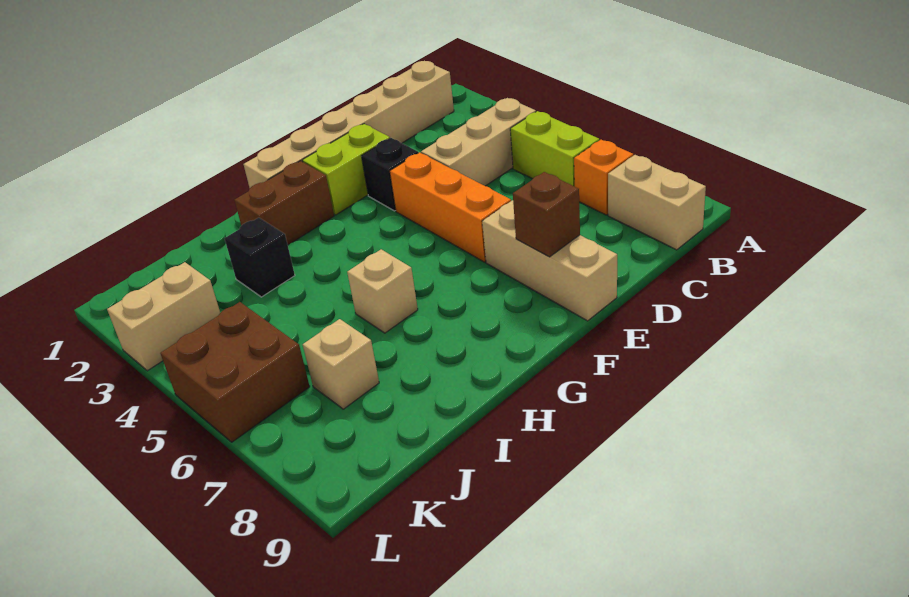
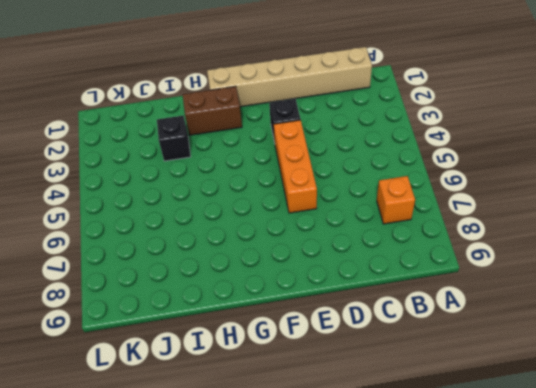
none -> tan brick B4:D4 level 1
none -> lime brick B5:B6 level 1
none -> tan brick B8:B9 level 1

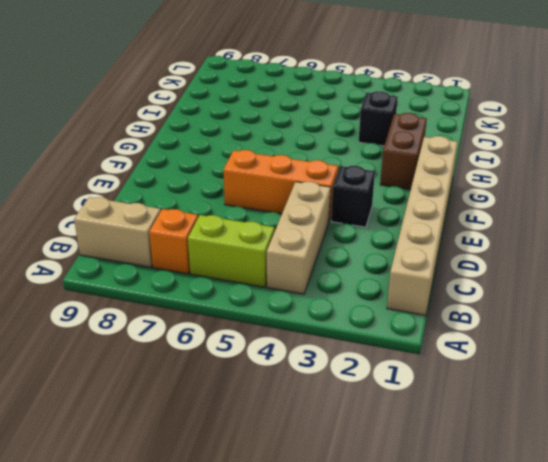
none -> lime brick E2:F2 level 1
none -> tan brick E7:E9 level 1
none -> tan brick H6 level 1

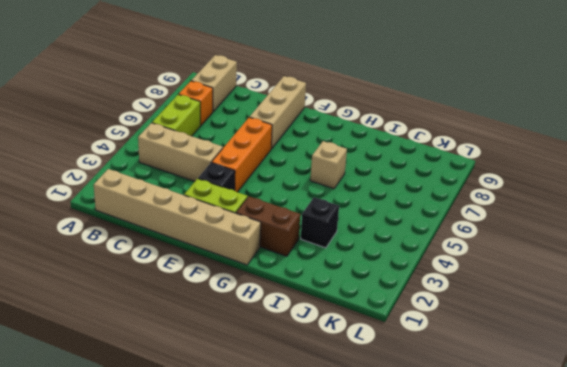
none -> tan brick J7 level 1
none -> tan brick K3:L3 level 1
none -> brown brick K5:L6 level 1

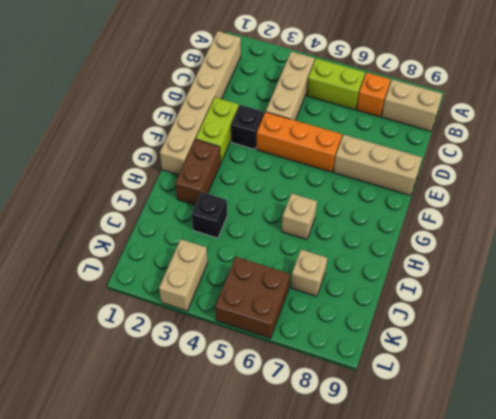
none -> brown brick E8 level 2

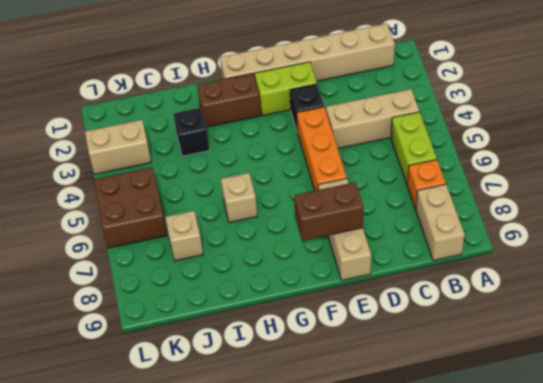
brown brick E8:F8 level 2 -> brown brick E8 level 2

